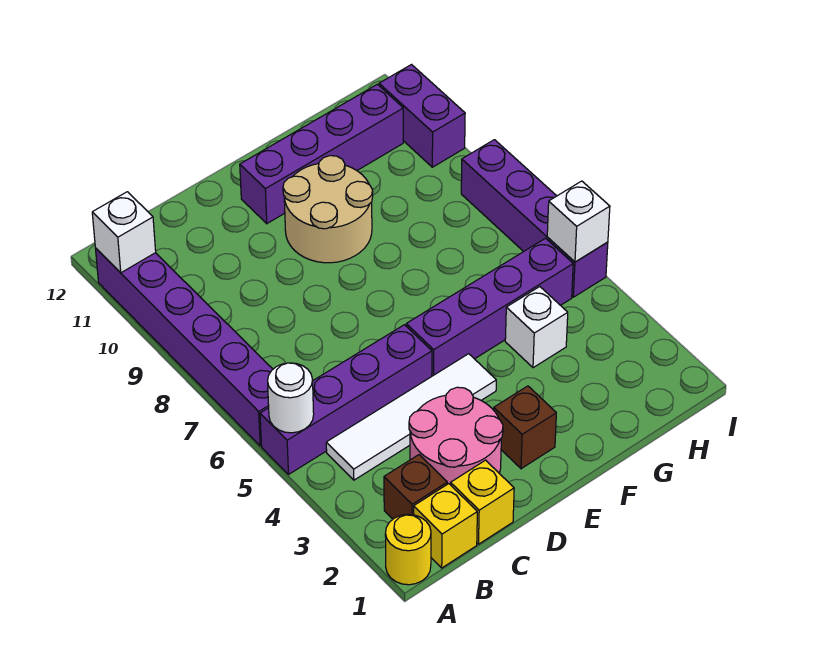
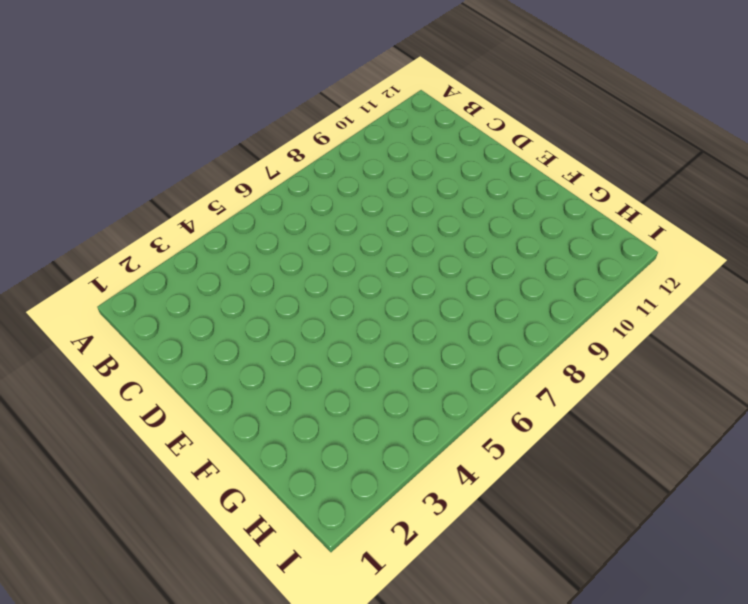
none -> yellow round brick A1 level 1
none -> purple brick A5:D5 level 1
none -> purple brick A6:A11 level 1

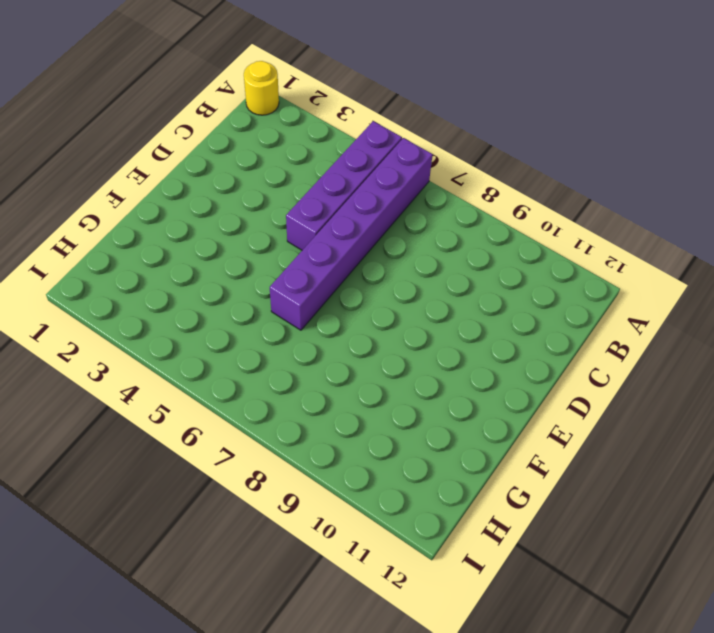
purple brick A6:F6 level 1 -> purple brick A6:A11 level 1
none -> yellow brick B1 level 1
none -> brown brick B2 level 1
none -> white tile B4:E4 level 1

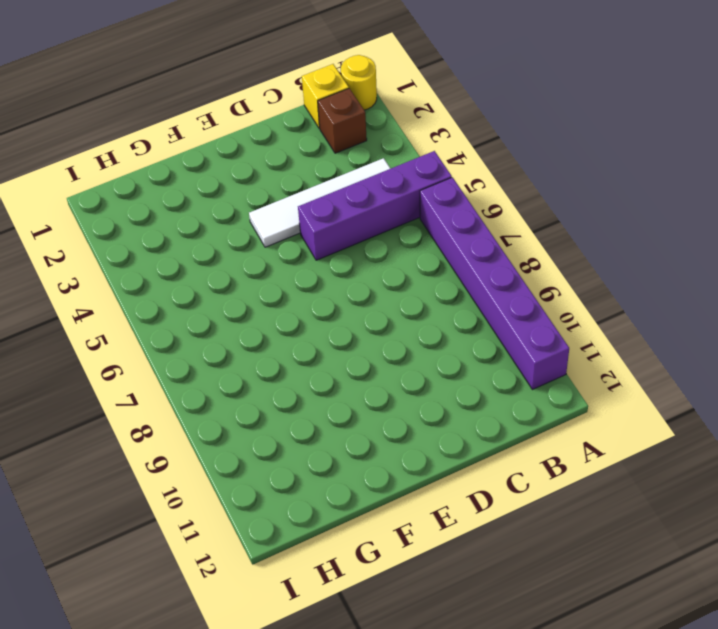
none -> yellow brick C1 level 1
none -> pink round brick C2:D3 level 1
none -> brown brick E2 level 1

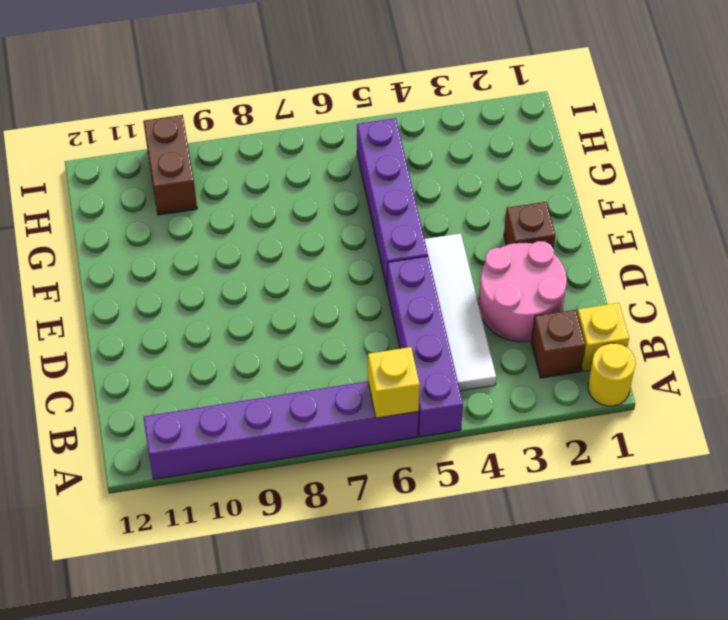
yellow brick A6 level 2 -> yellow brick C1 level 1
brown brick H10:I10 level 1 -> purple brick I10:I11 level 1
none -> tan round brick E9:F10 level 1
none -> purple brick E11:H11 level 1
none -> white brick G4 level 1

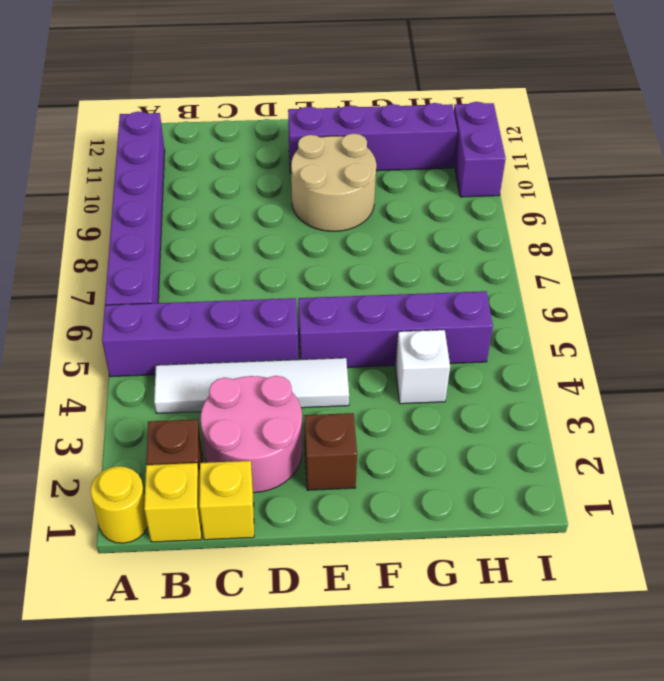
none -> purple brick I5:I8 level 1
none -> white round brick A5 level 2
none -> white brick A11 level 2

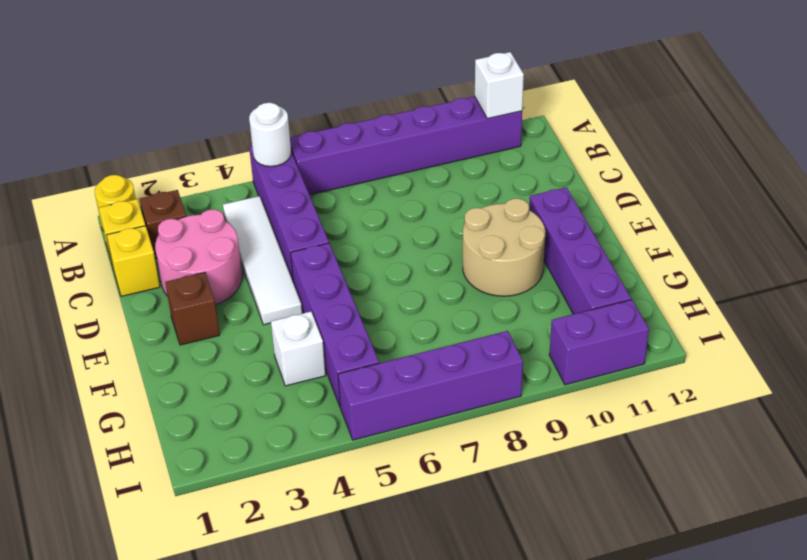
none -> white brick I5 level 2

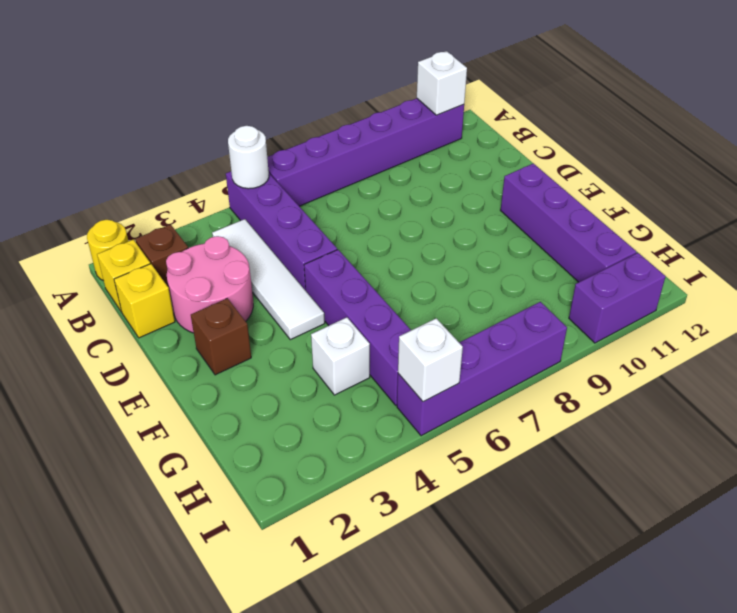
none -> tan round brick E9:F10 level 1

